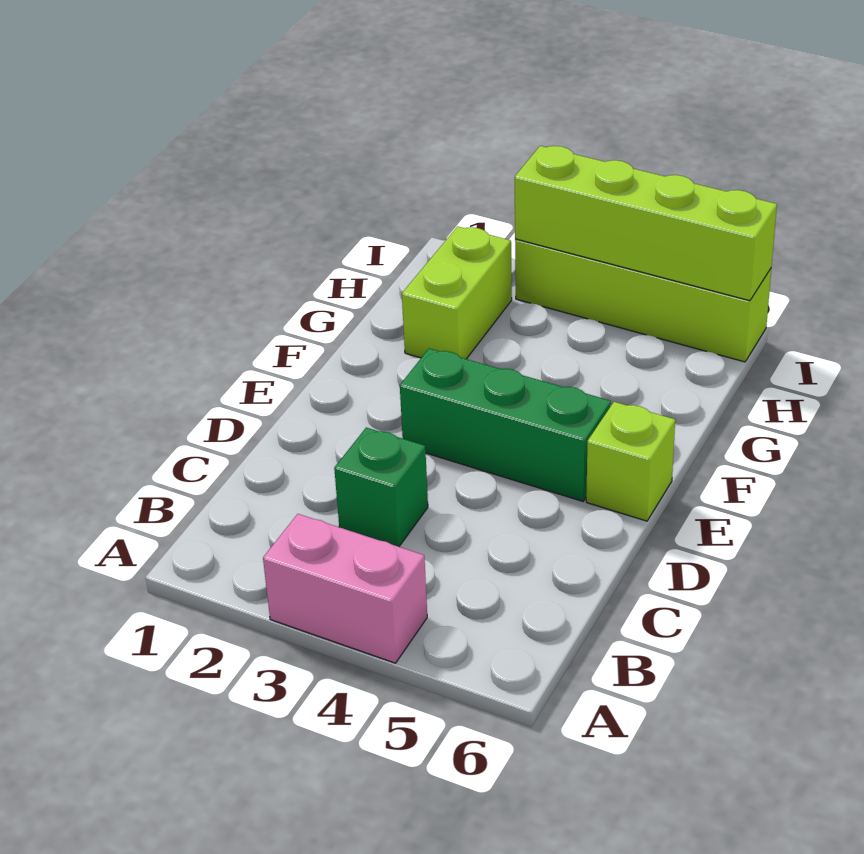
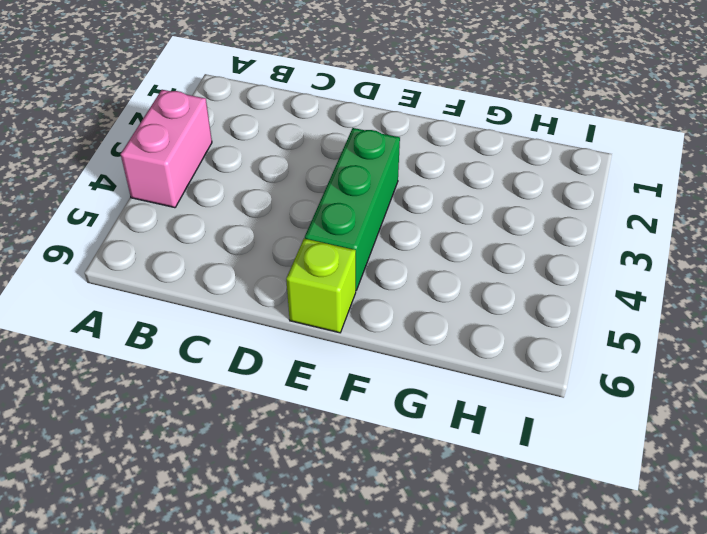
none -> green brick C3 level 1
none -> lime brick G2:H2 level 1

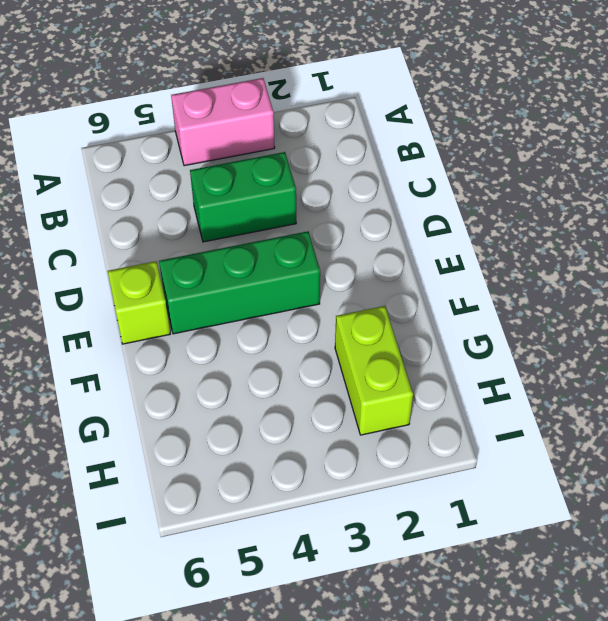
green brick C3:C4 level 1 -> green brick C3 level 1
none -> lime brick I3:I6 level 1
none -> lime brick I3:I6 level 2

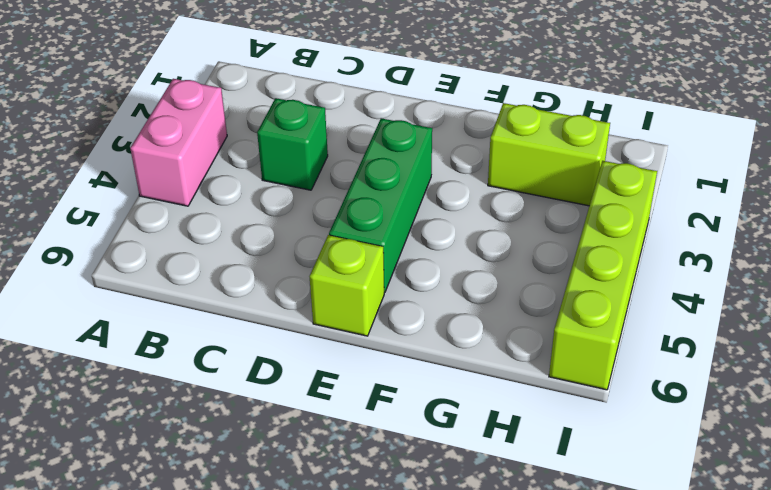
none -> lime brick I3:I6 level 2

